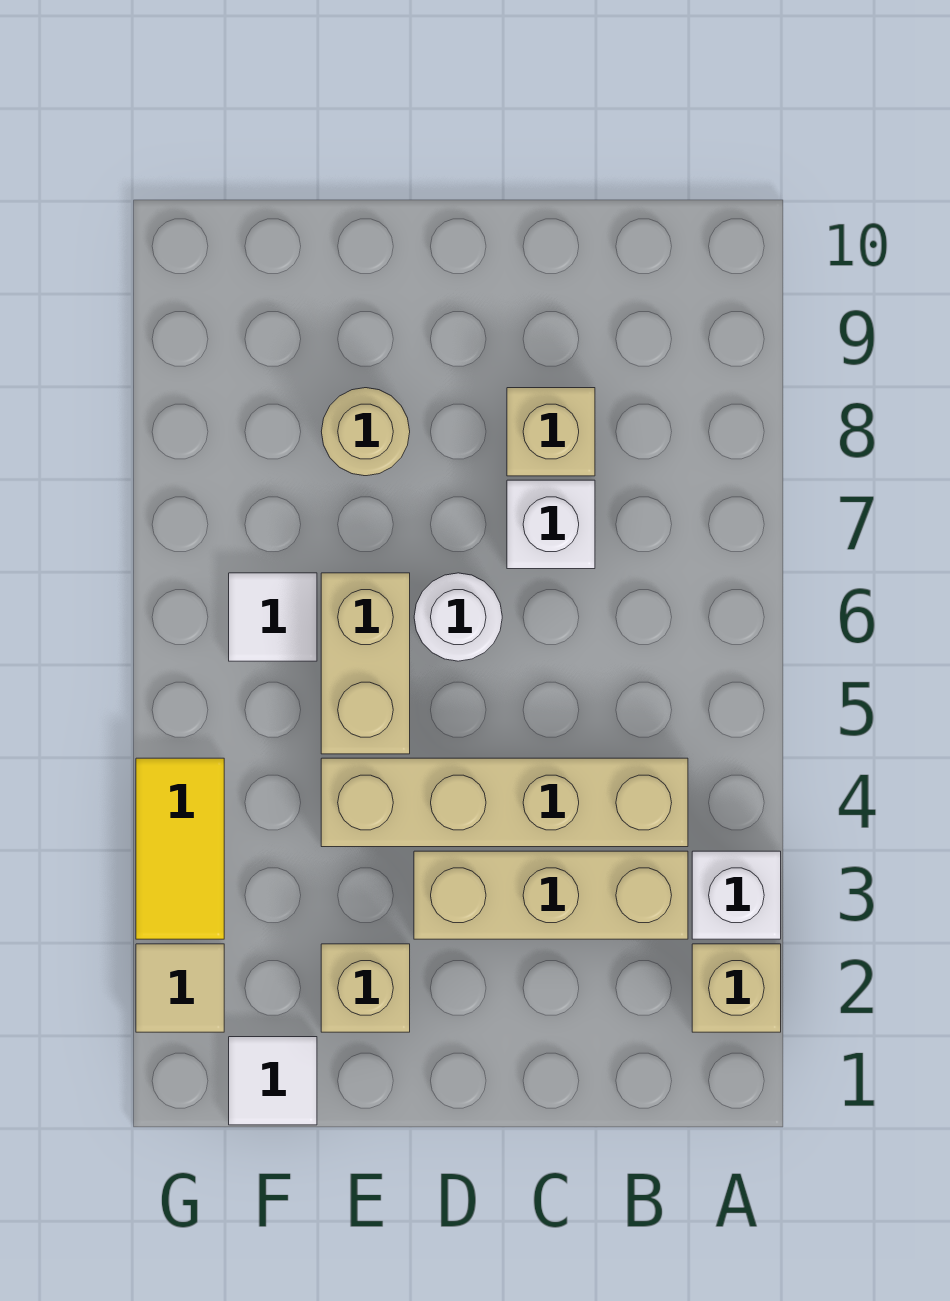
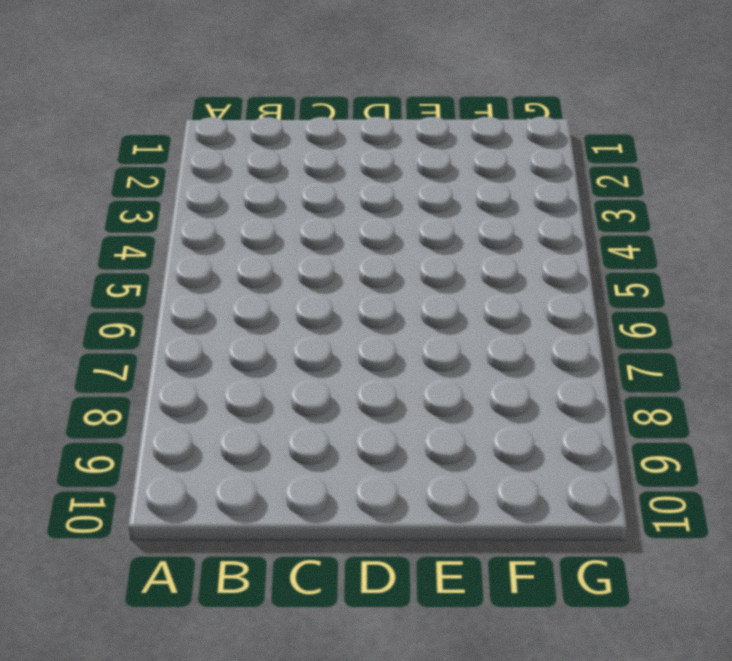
none -> tan brick A2 level 1
none -> white brick A3 level 1
none -> tan brick B3:D3 level 1

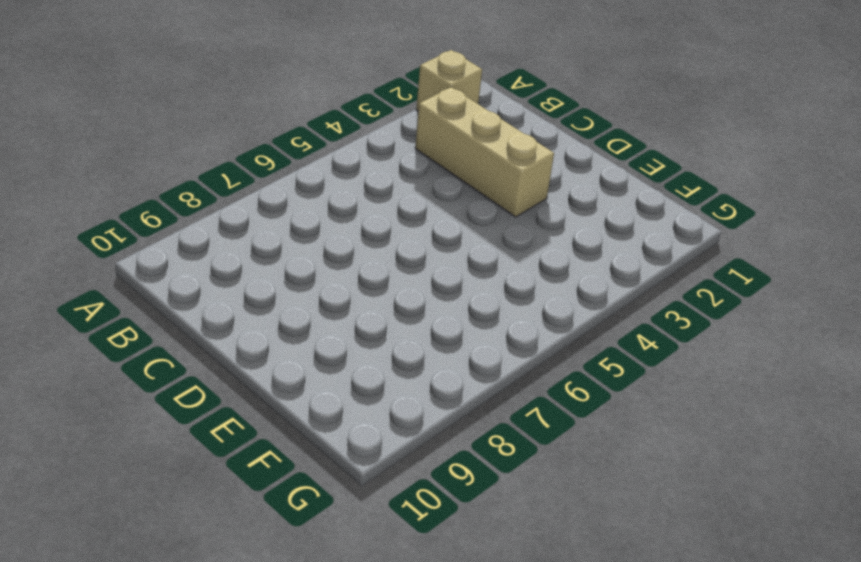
none -> white brick A3 level 1
none -> tan brick B4:E4 level 1
none -> white brick C7 level 1

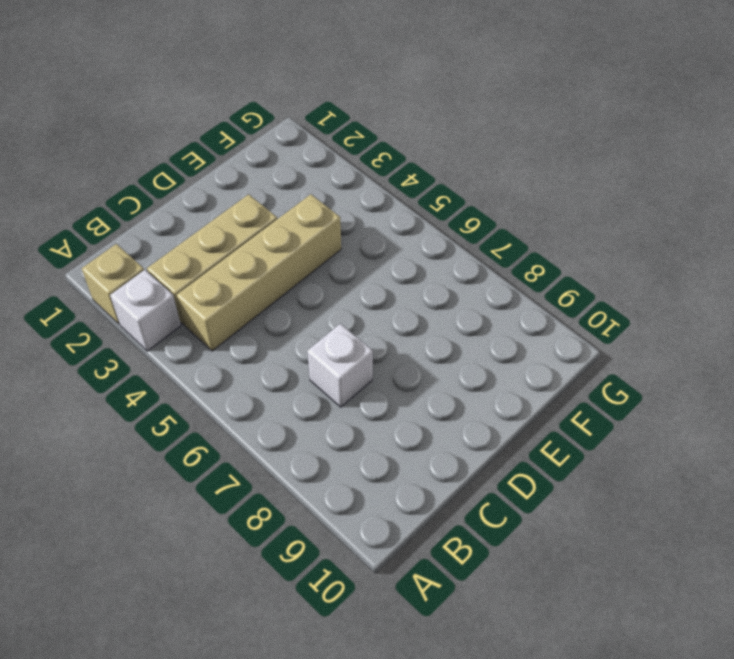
none -> tan brick C8 level 1
none -> white round brick D6 level 1
none -> tan brick E2 level 1

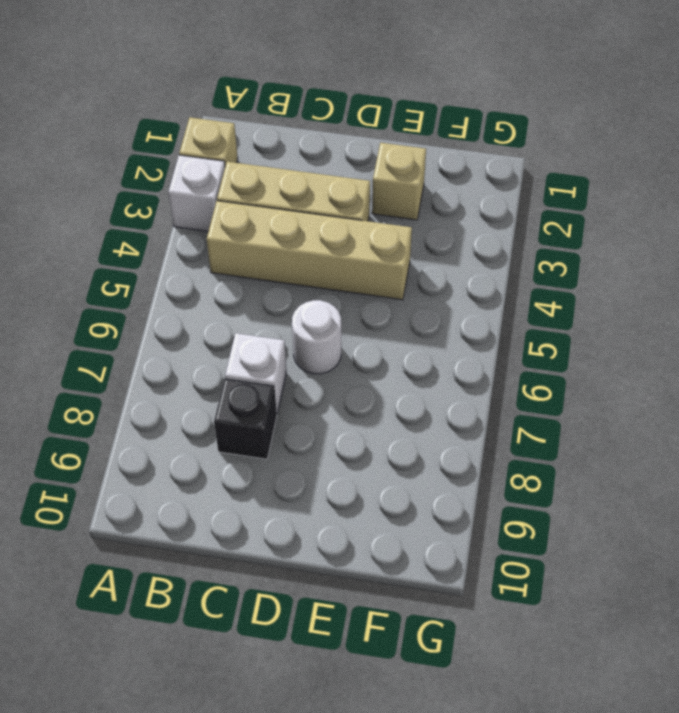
black brick C8 level 1 -> tan brick C8 level 1
none -> tan brick E5:E6 level 1
none -> tan round brick E8 level 1
none -> white tile F1 level 1

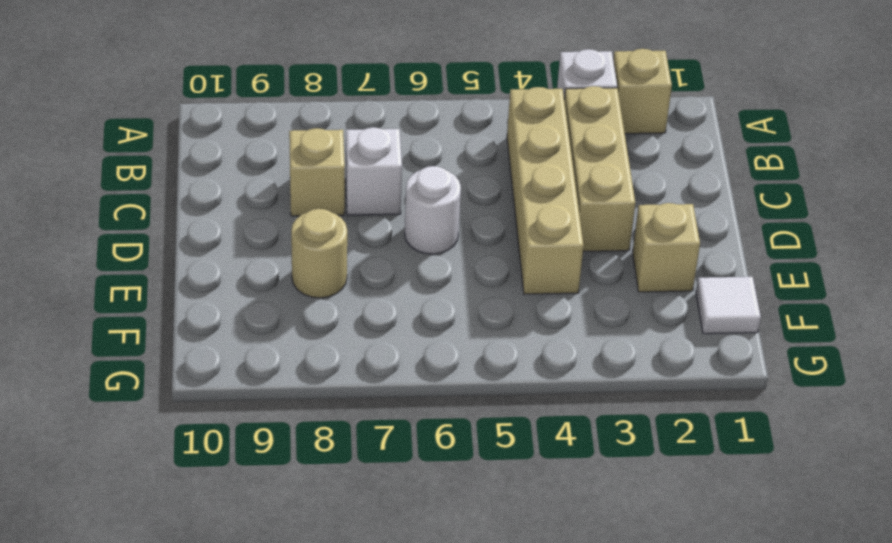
none -> tan brick E5:E6 level 1
none -> white tile F6 level 1
none -> tan tile G2 level 1

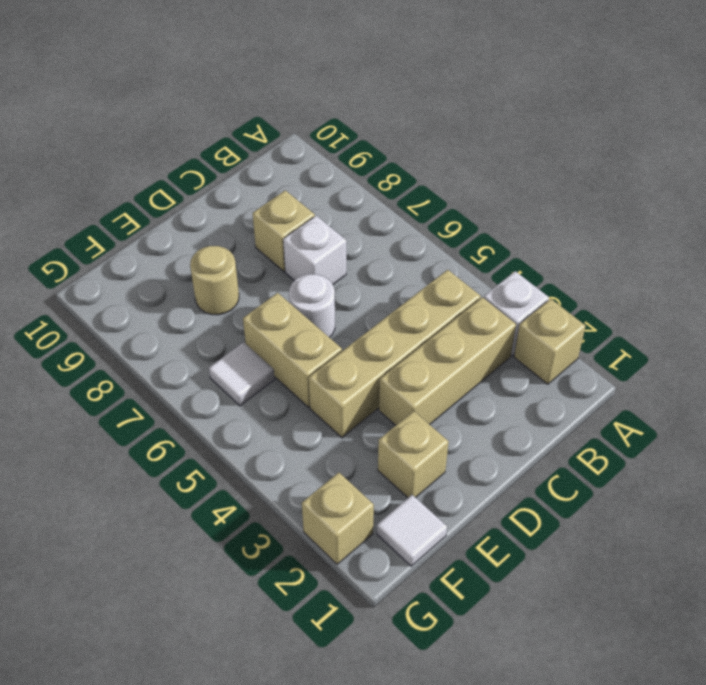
tan brick G2 level 1 -> tan tile G2 level 1
none -> yellow tile G3:G4 level 1

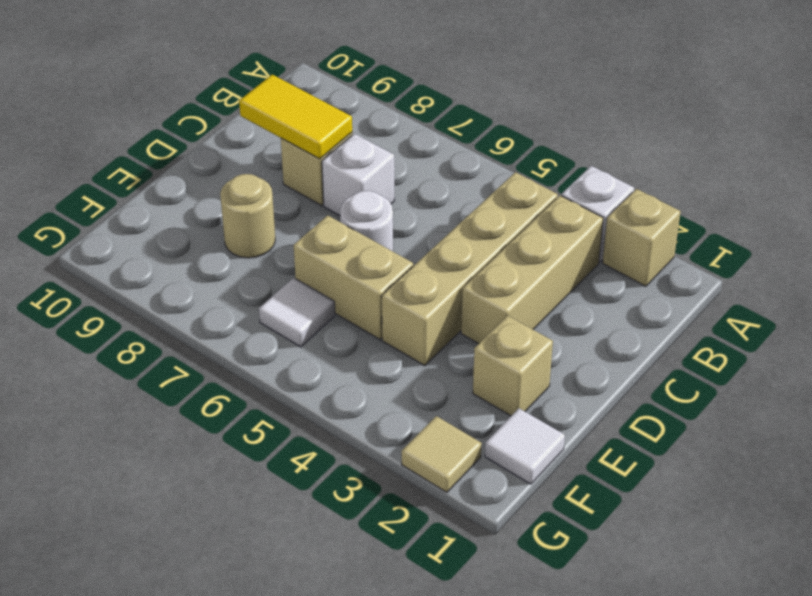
yellow tile C8:C9 level 2 -> yellow tile G3:G4 level 1

